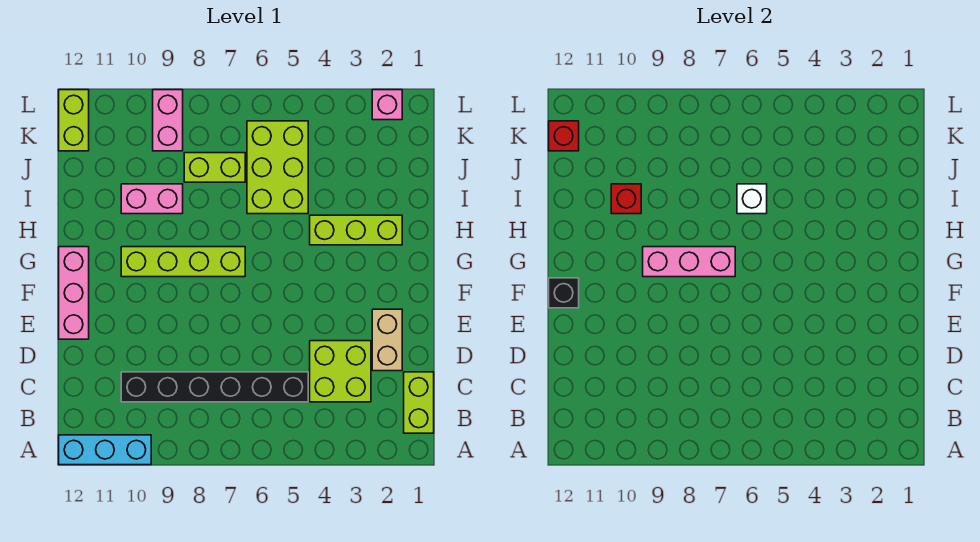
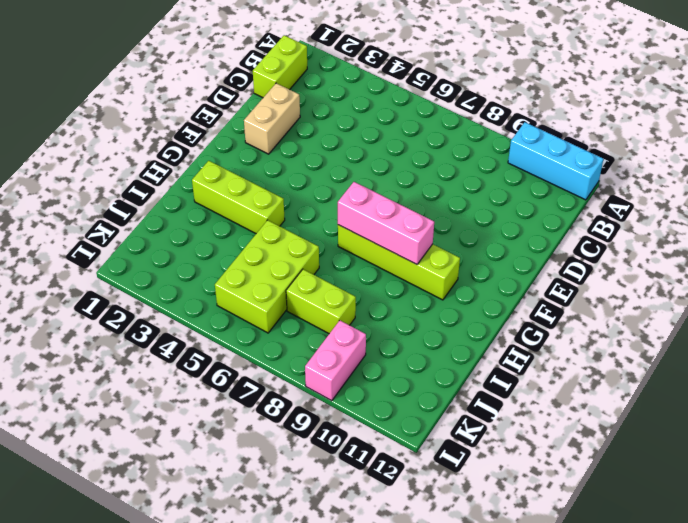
none -> lime brick C3:D4 level 1
none -> black brick C5:C10 level 1
none -> pink brick E12:G12 level 1

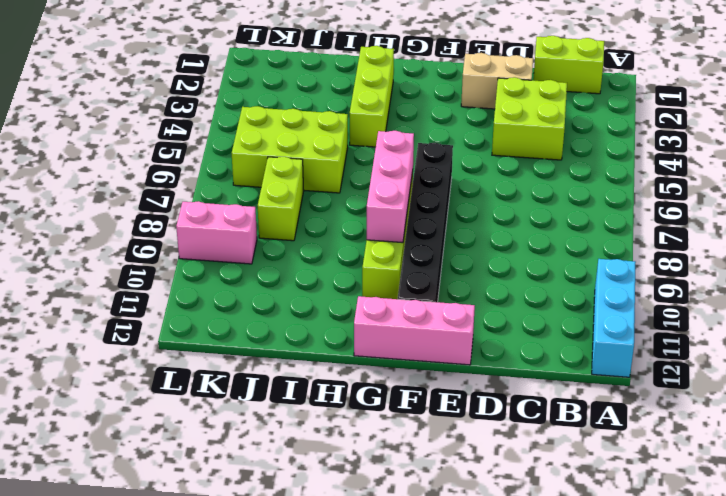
black brick F6:F11 level 1 -> black brick C5:C10 level 1
none -> pink brick I9:I10 level 1
none -> lime brick K12:L12 level 1
none -> pink brick L2 level 1

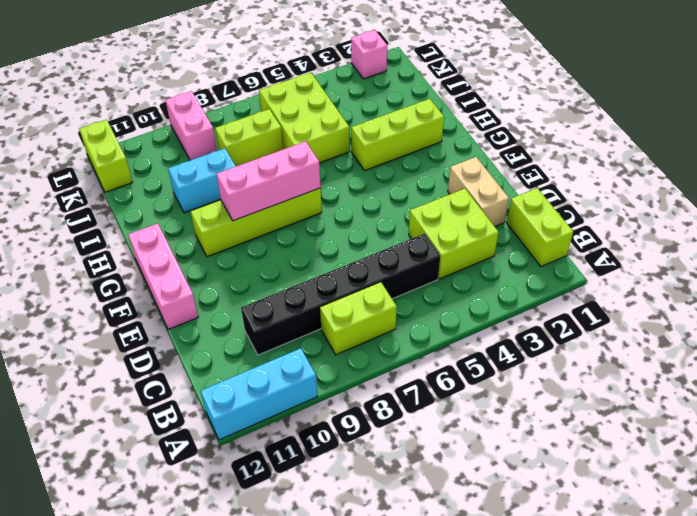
lime brick B7:B8 level 1 -> none
cyan brick I9:I10 level 1 -> pink brick I9:I10 level 1
none -> black brick F12 level 2
none -> white brick I6 level 2
none -> red brick I10 level 2

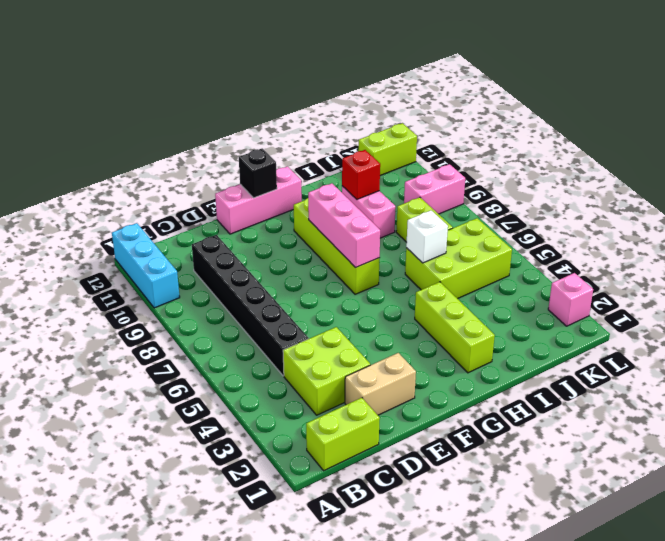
none -> red brick K12 level 2

